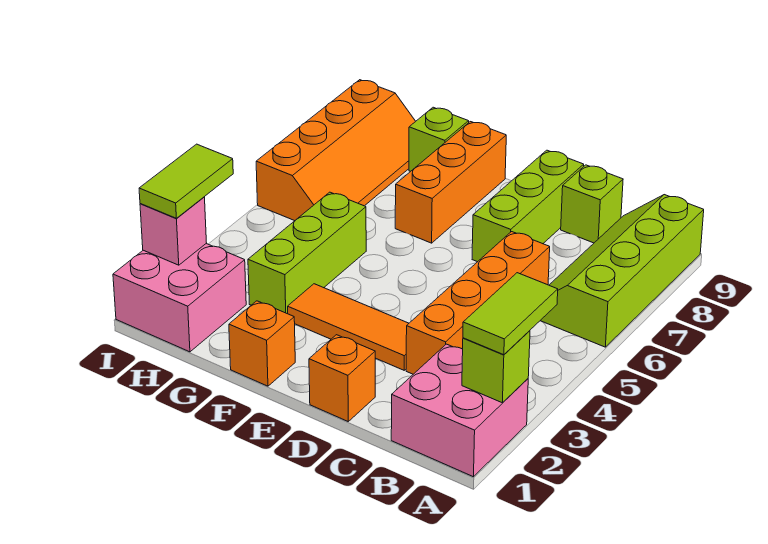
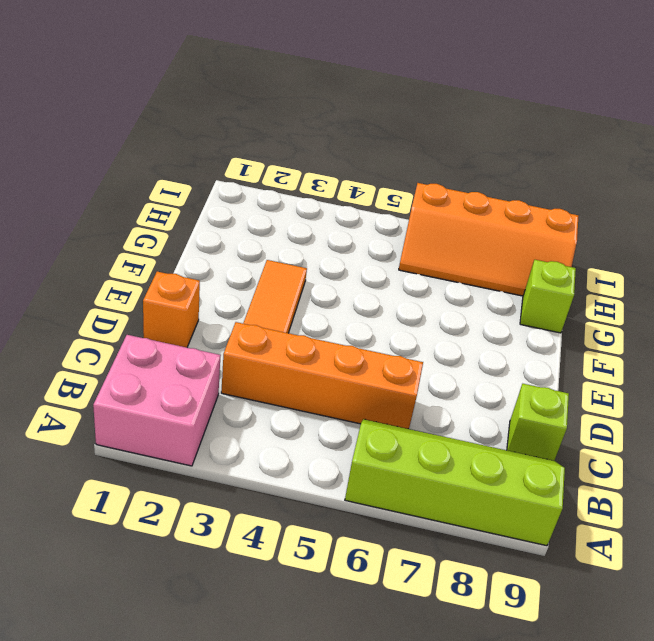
none -> lime brick D7:D9 level 1
none -> orange brick F1 level 1
none -> orange brick F7:F9 level 1

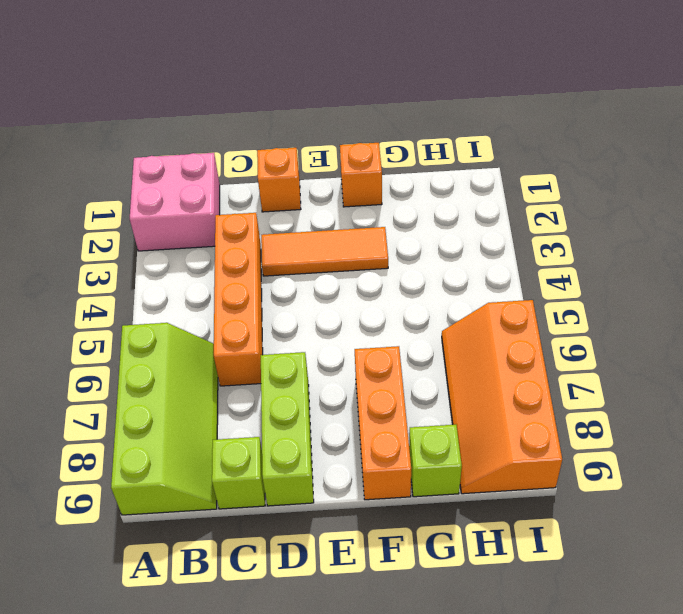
none -> lime brick G3:G5 level 1
none -> pink brick H1:I2 level 1
none -> lime brick A2 level 2

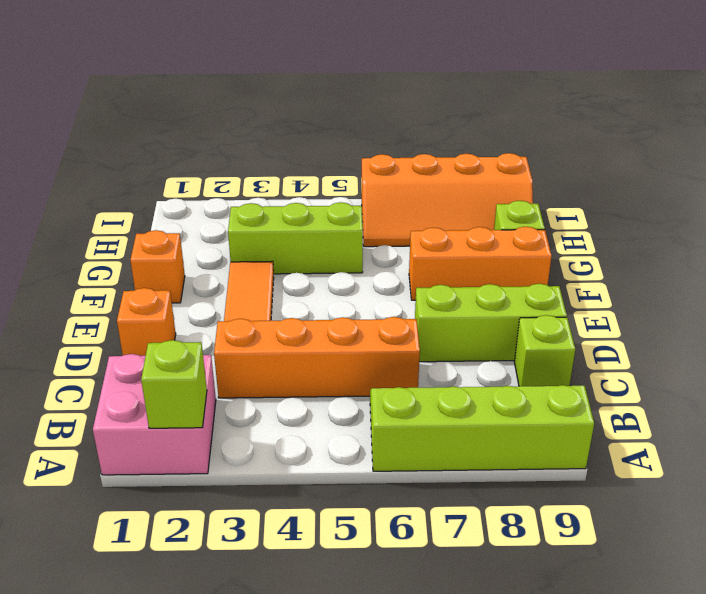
none -> pink brick H1:I2 level 1
none -> pink brick I2 level 2
none -> lime tile A2:A3 level 3

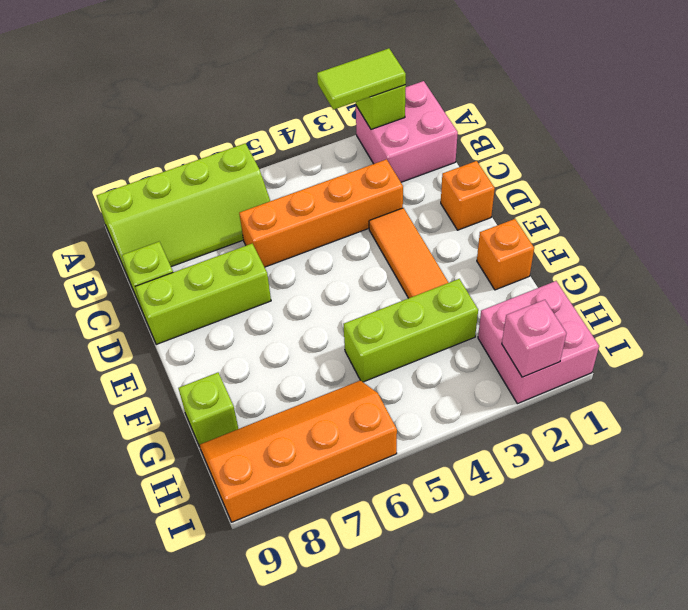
none -> orange brick F7:F9 level 1
none -> lime tile I2:I3 level 3

